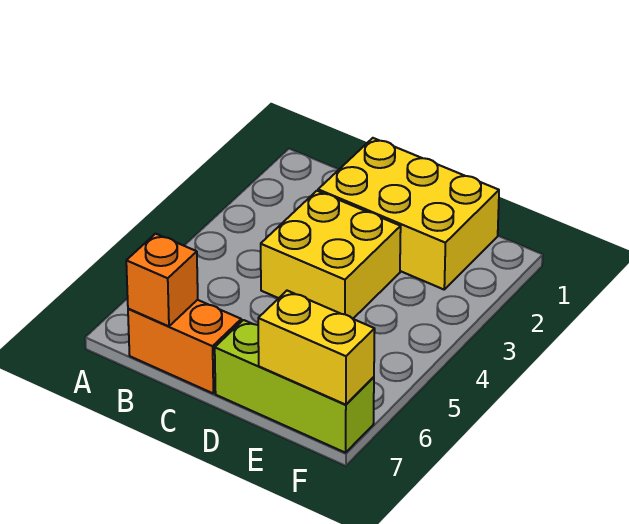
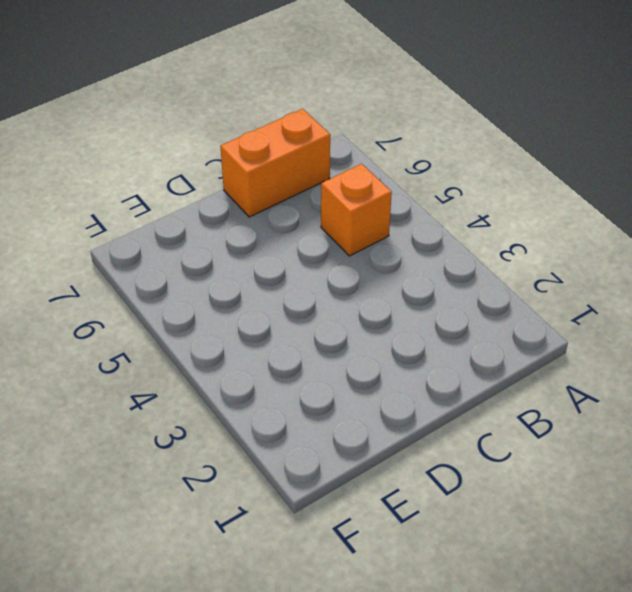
orange brick B5 level 1 -> orange brick B7 level 2
none -> yellow brick C1:E2 level 1
none -> yellow brick C3:D4 level 1

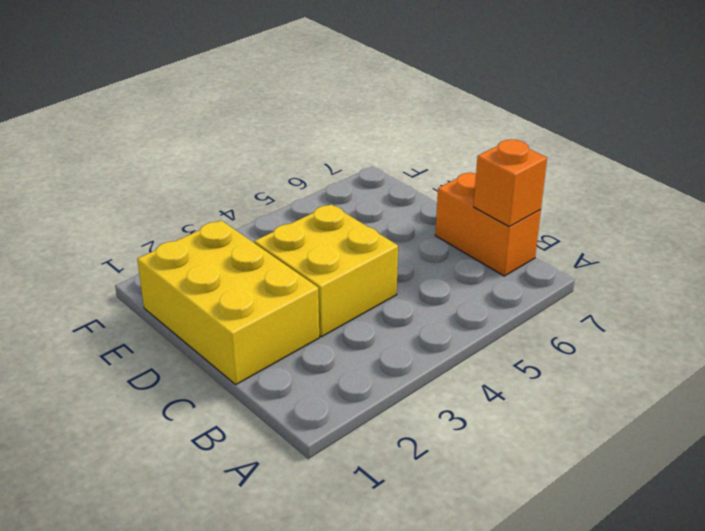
none -> lime brick D7:F7 level 1
none -> yellow brick E7:F7 level 2

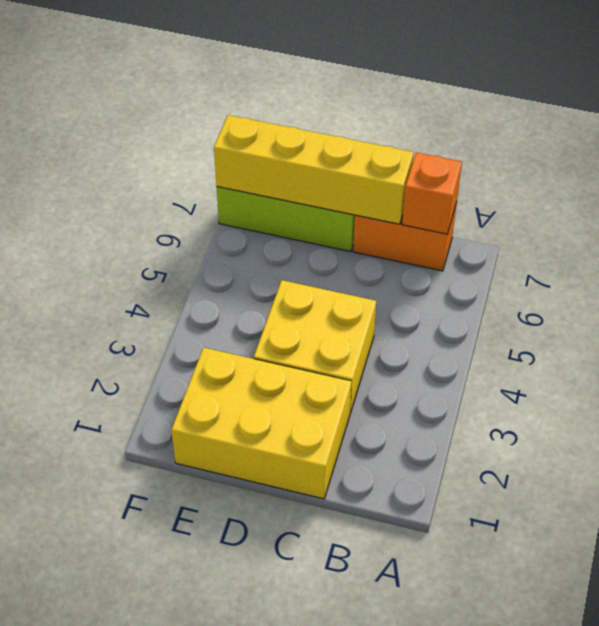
yellow brick C7:F7 level 2 -> yellow brick E7:F7 level 2

